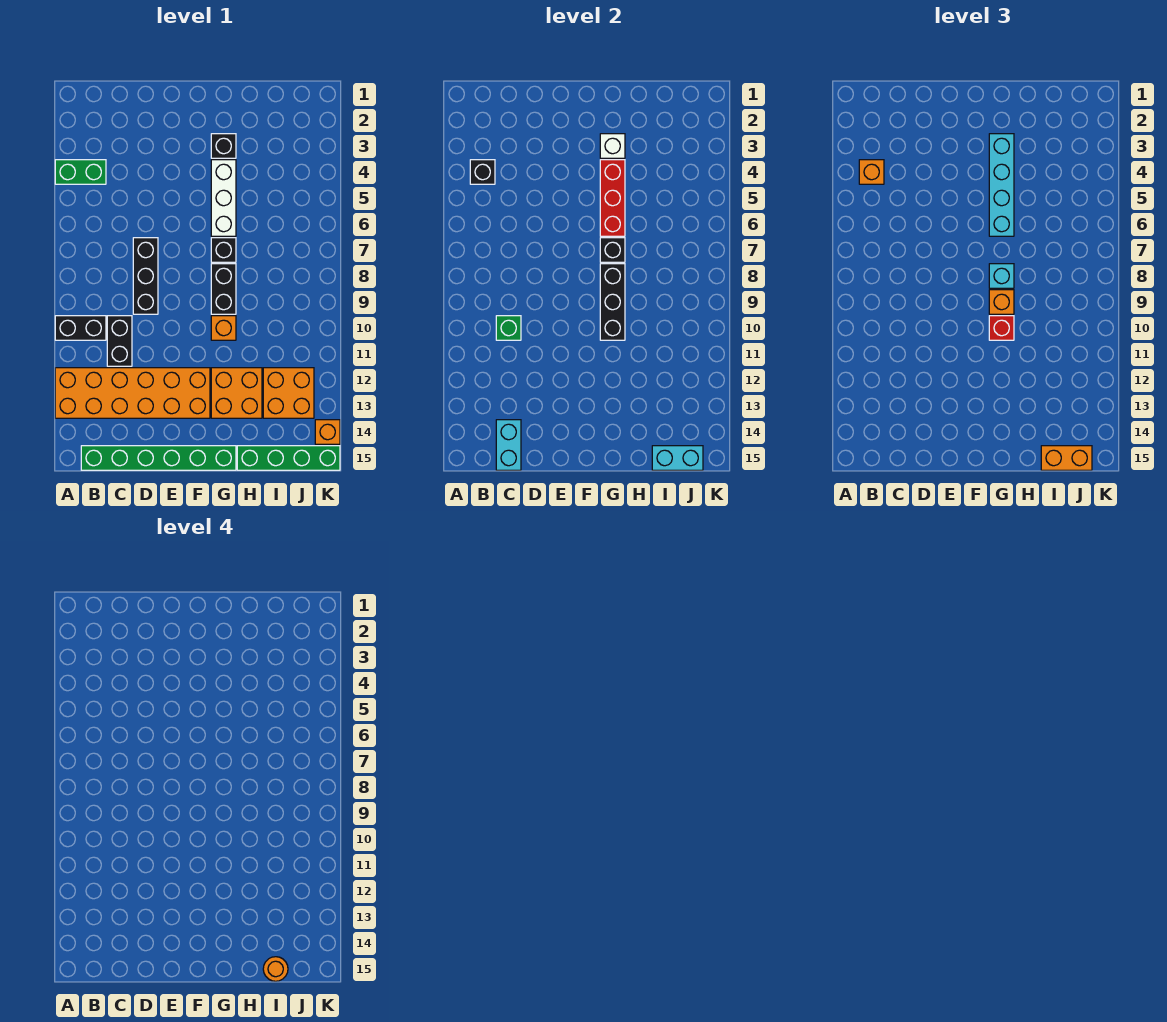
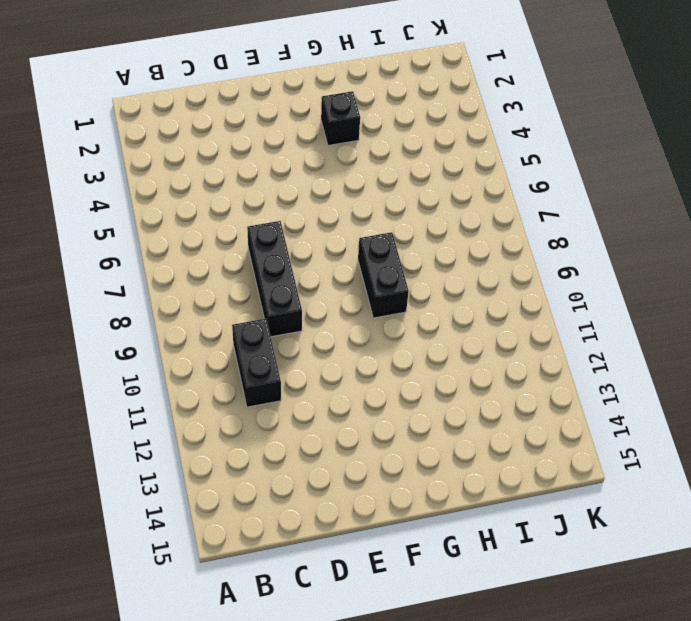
none -> green brick A4:B4 level 1
none -> black brick A10:B10 level 1
none -> orange brick A12:F13 level 1
none -> green brick B15:G15 level 1

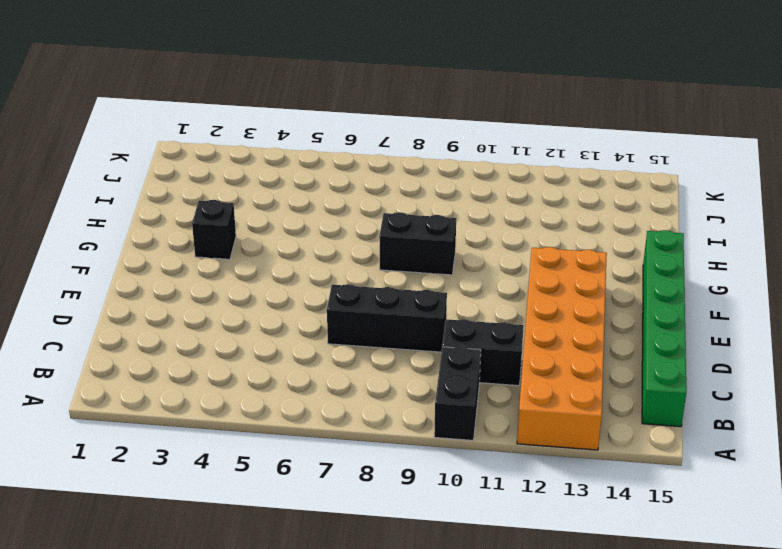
none -> green brick A4:B4 level 1
none -> white brick G4:G6 level 1
none -> black brick G7 level 1
none -> orange brick G10 level 1

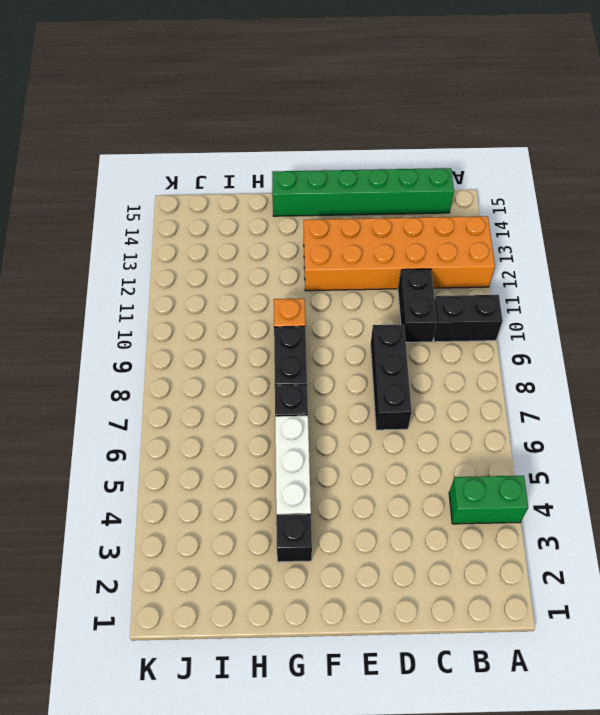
none -> orange brick G12:H13 level 1
none -> green brick H15:K15 level 1
none -> orange brick I12:J13 level 1
none -> orange brick K14 level 1

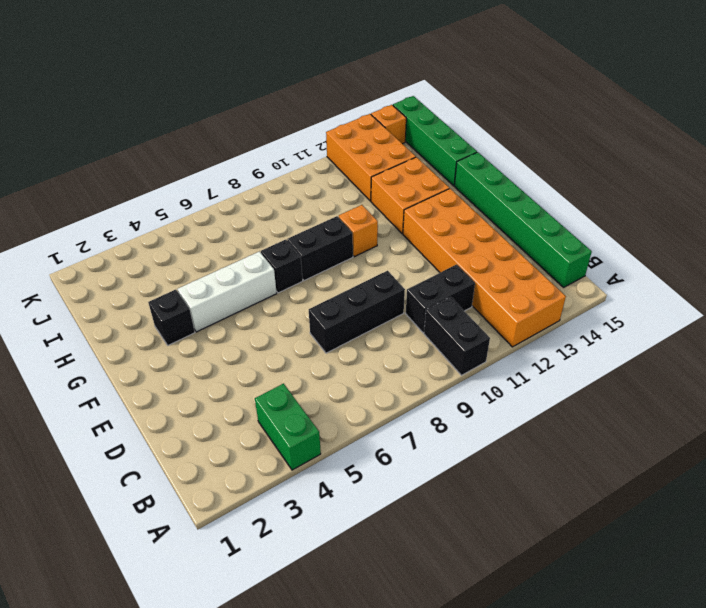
orange brick I12:K13 level 1 -> orange brick I12:J13 level 1
none -> black brick B4 level 2
none -> green brick C10 level 2
none -> cyan brick C14:C15 level 2
none -> white brick G3 level 2

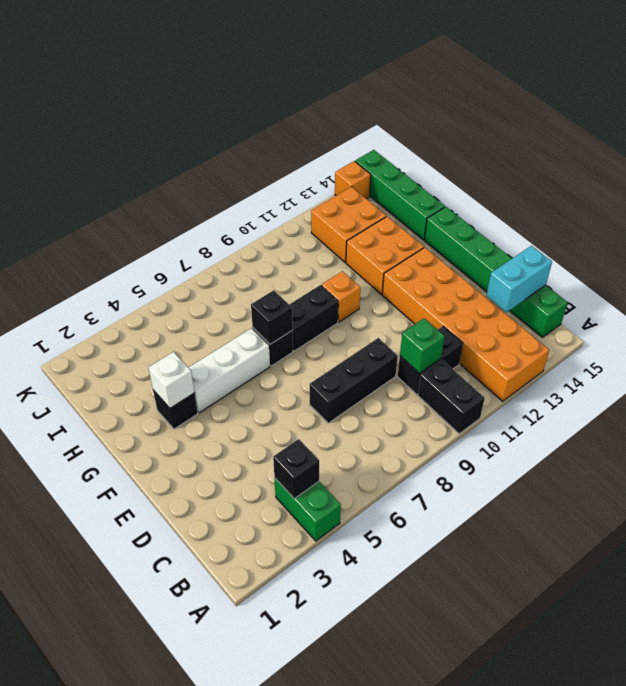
none -> red brick G4:G6 level 2
none -> black brick G8:G10 level 2
none -> cyan brick I15:J15 level 2
none -> orange brick B4 level 3

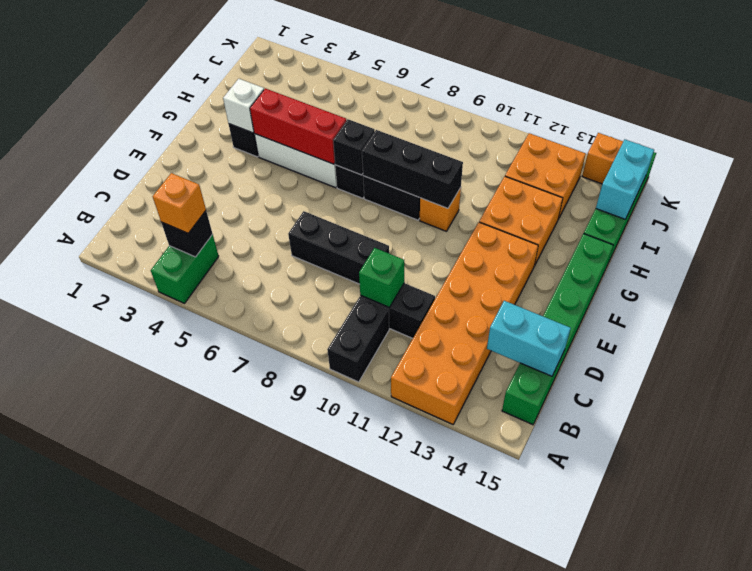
none -> cyan brick G3:G6 level 3
none -> cyan brick G8 level 3
none -> orange brick G9 level 3
none -> red brick G10 level 3

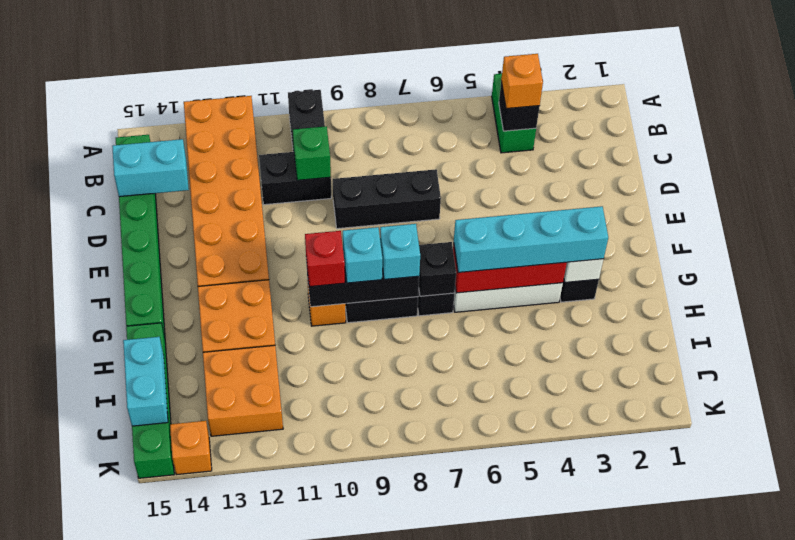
cyan brick G9 level 3 -> orange brick G9 level 3
none -> orange brick I15:J15 level 3
none -> orange round brick I15 level 4

